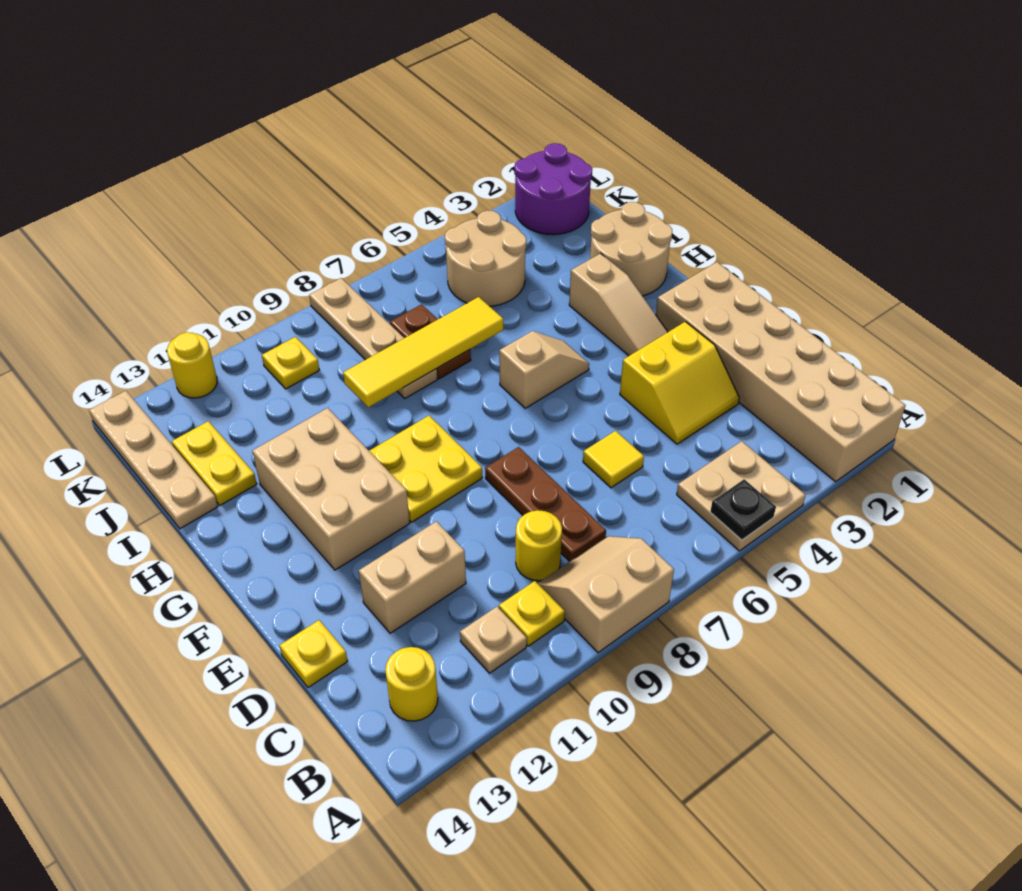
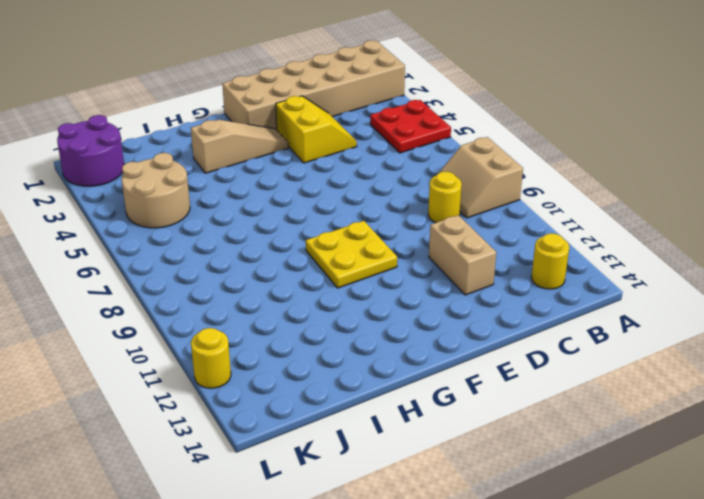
red plate A4:B5 level 1 -> tan plate A4:B5 level 1
none -> yellow plate B10 level 1
none -> tan plate B11 level 1
none -> brown plate C8:E8 level 1

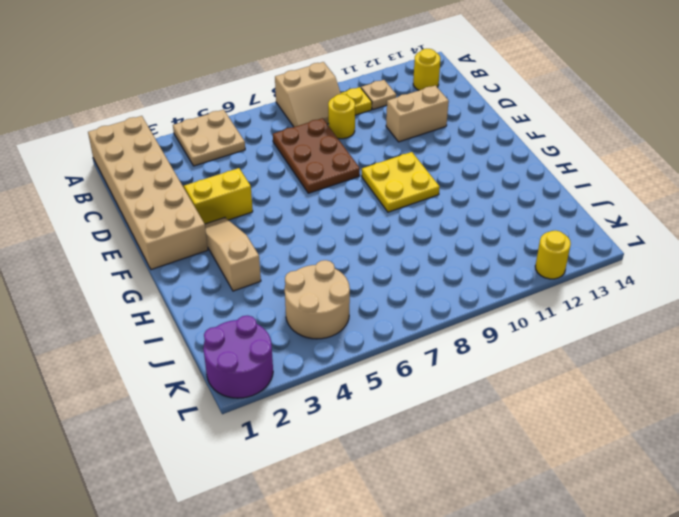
brown plate C7:E8 level 1 -> brown plate C8:E8 level 1
none -> yellow tile D6 level 1
none -> yellow plate D14 level 1
none -> tan brick F11:H12 level 1

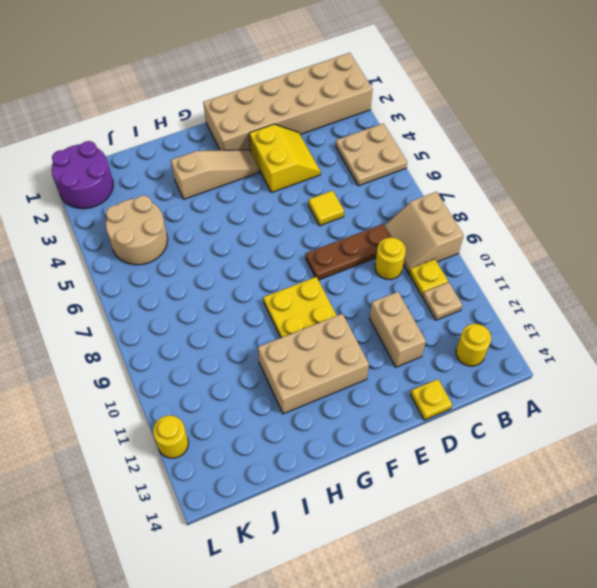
none -> tan slope G5:G6 level 1 top 6
none -> tan round brick H1:I2 level 1
none -> brown plate I7:J7 level 1

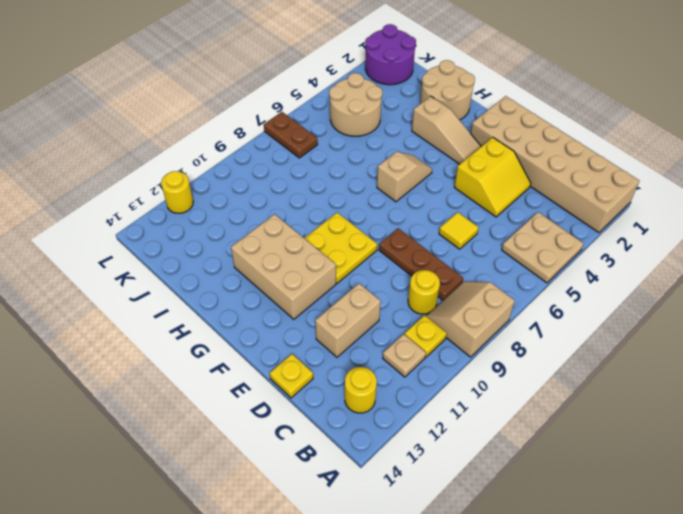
brown plate K7:L7 level 1 -> brown plate I7:J7 level 1
none -> tan plate I8:L8 level 1
none -> yellow plate I13:J13 level 1
none -> tan plate I14:L14 level 1

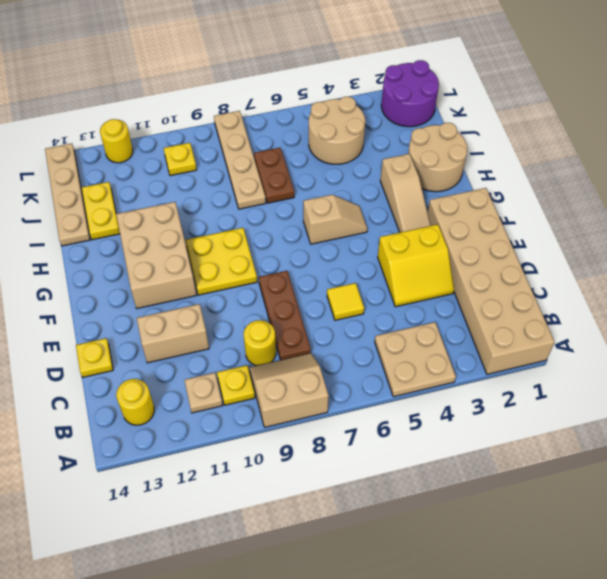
none -> black plate A5 level 2
none -> yellow tile I6:I9 level 2

